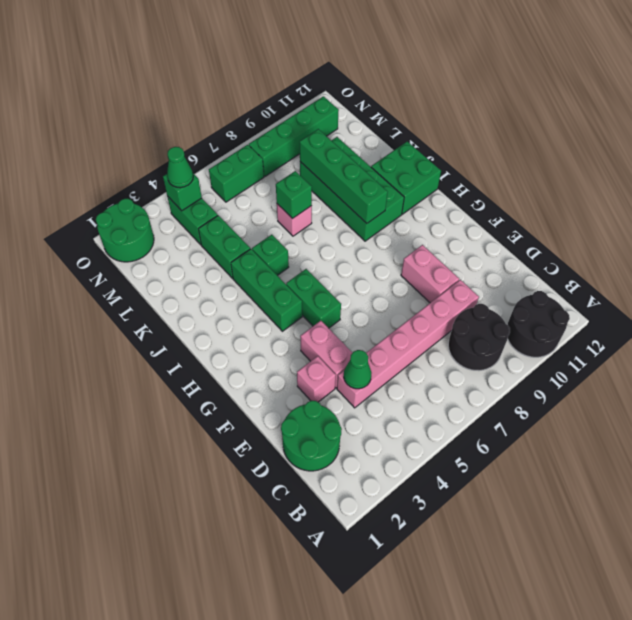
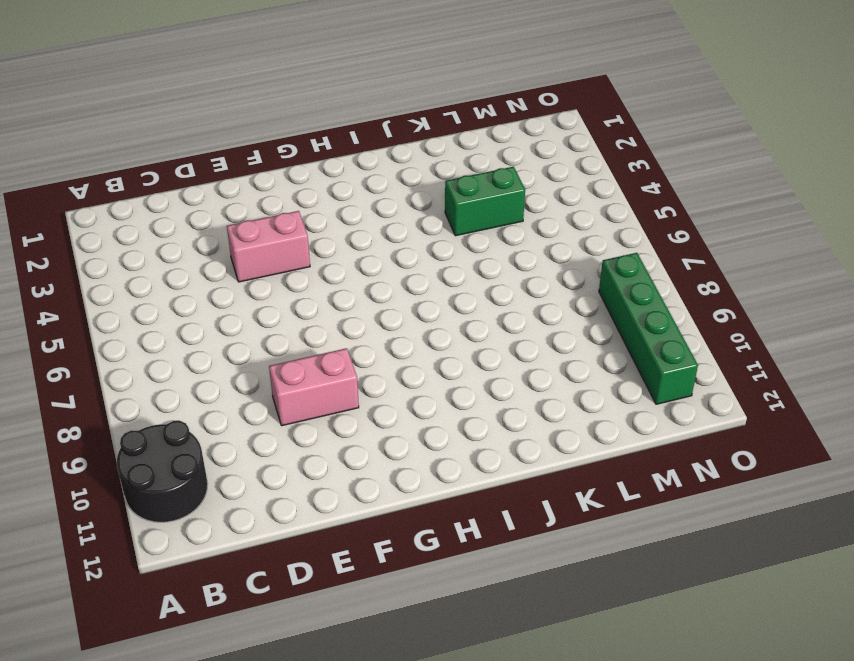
none -> black round brick B8:C9 level 1
none -> green round brick C1:D2 level 1
none -> pink brick D4:D9 level 1

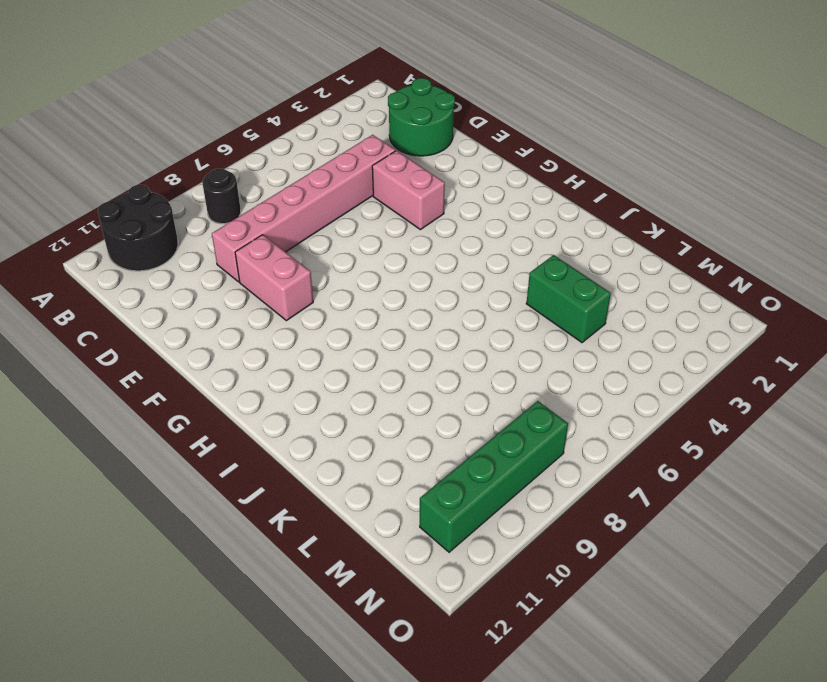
black round brick B8 level 1 -> black round brick B8:C9 level 1
none -> pink brick E3 level 1
none -> green brick G5:H5 level 1
none -> green brick H4:J4 level 1

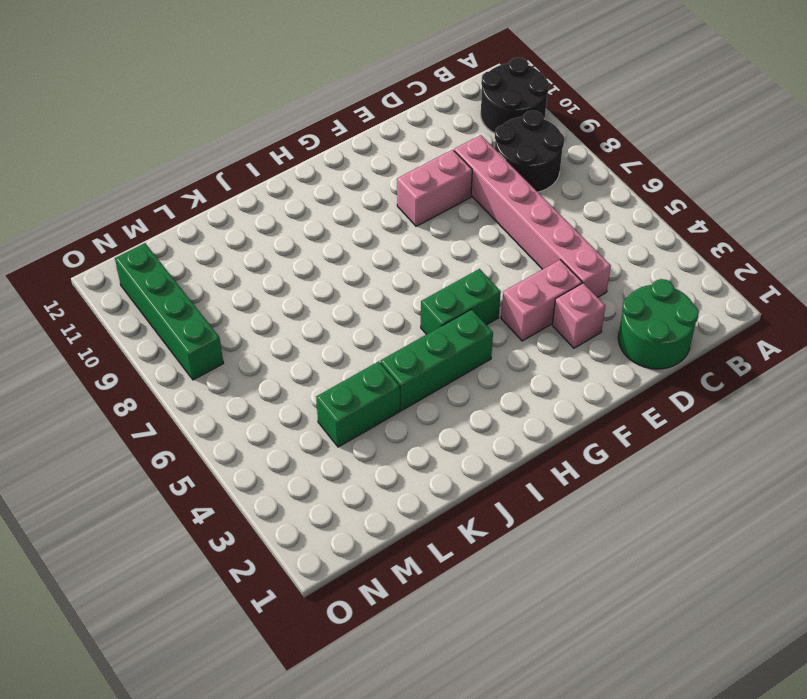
none -> green brick I9:L10 level 1
none -> green brick I11:J12 level 1
none -> green brick J5 level 1

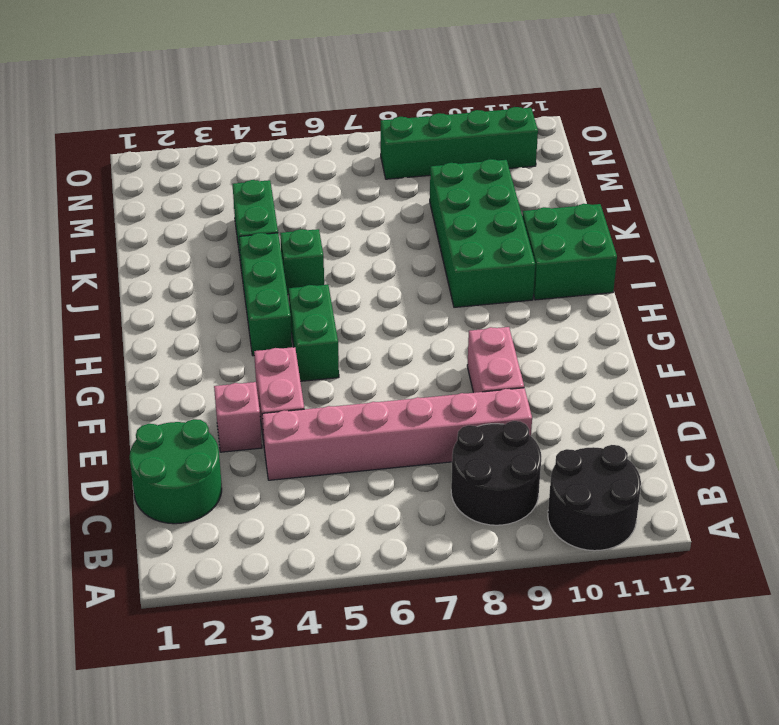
none -> pink brick K7 level 1
none -> green brick M4:N4 level 1
none -> green round brick N1:O2 level 1

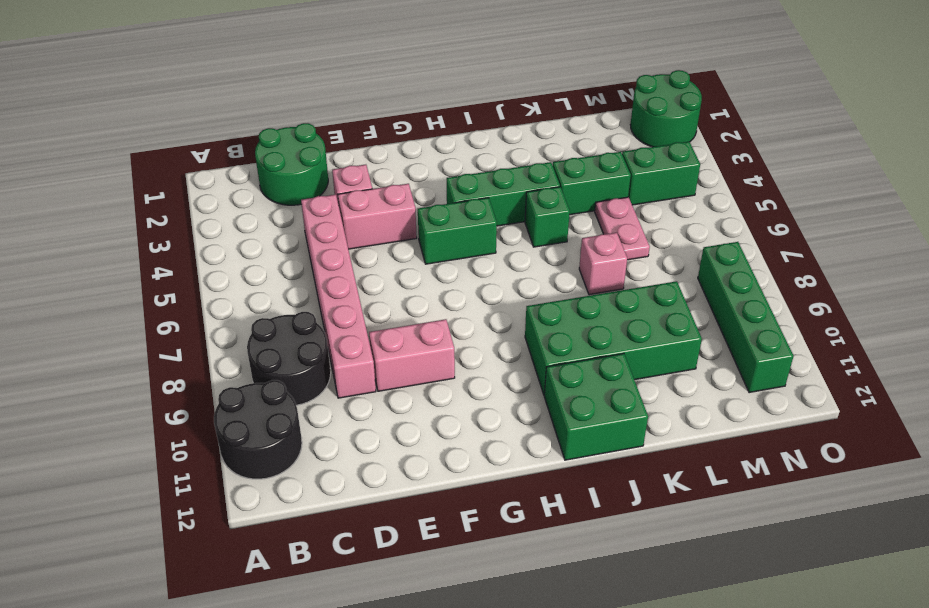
pink plate L5:L6 level 1 -> none
none -> green brick N6:N7 level 1
none -> green cone D4 level 2
none -> green brick I9:L9 level 2

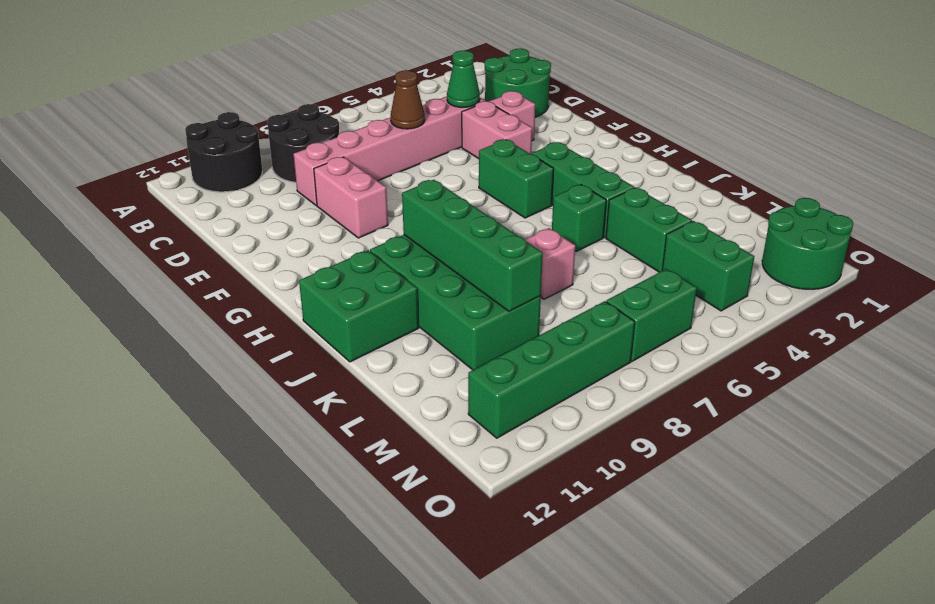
brown cone D6 level 2 -> none
none -> green brick K7 level 2
none -> green brick N4 level 2
none -> green cone N4 level 3

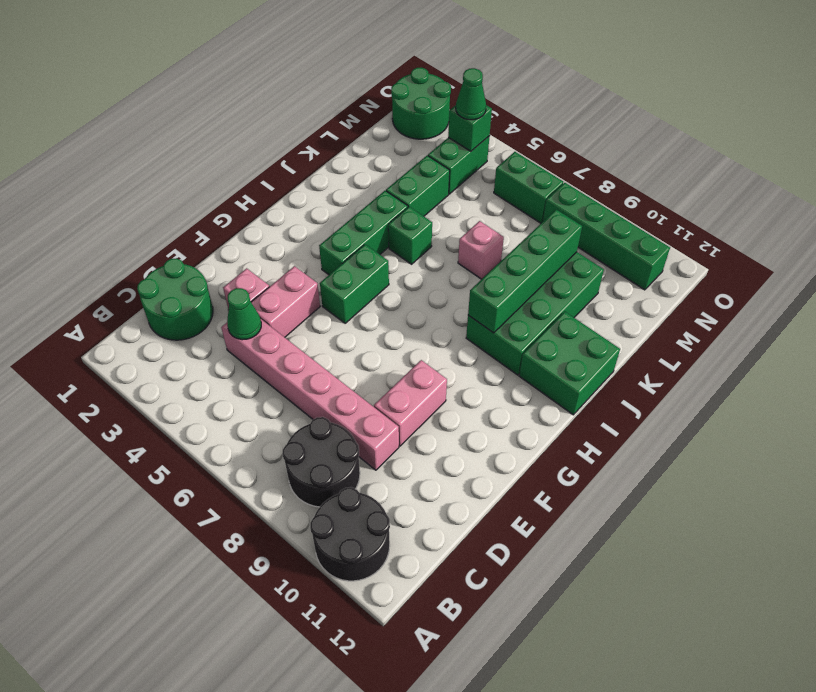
none -> green brick K7 level 2

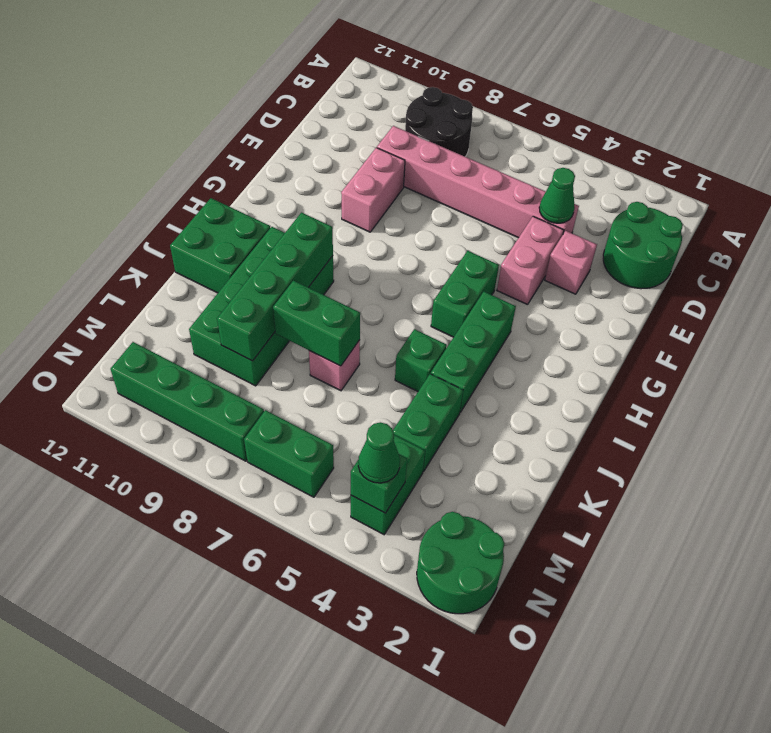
green brick K7:K8 level 2 -> green brick K7 level 2
none -> black round brick A10:B11 level 1

